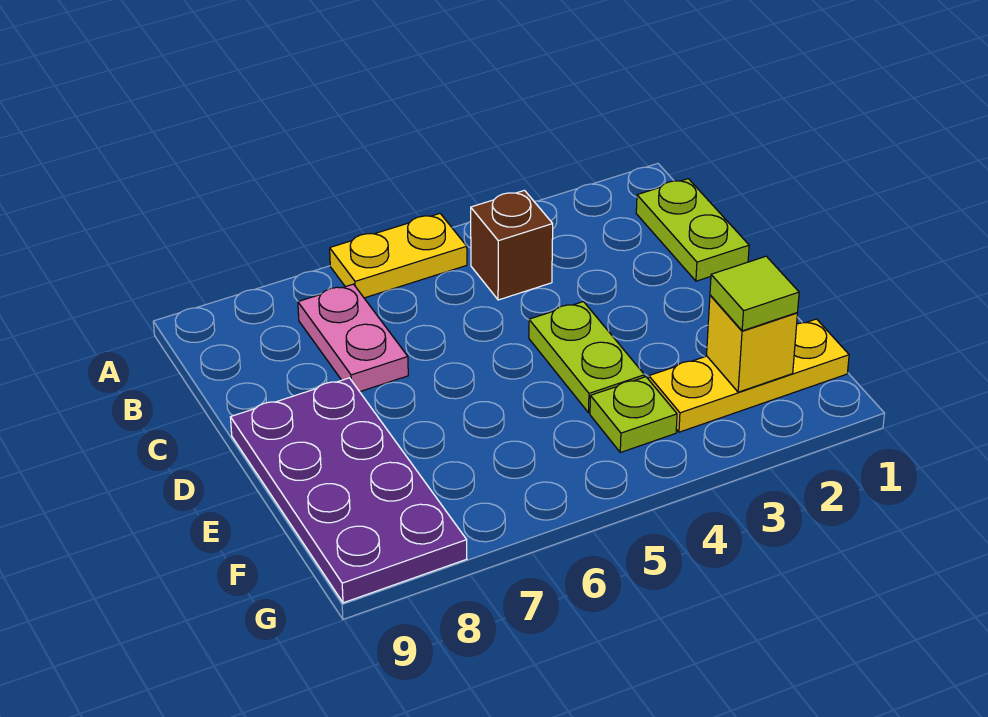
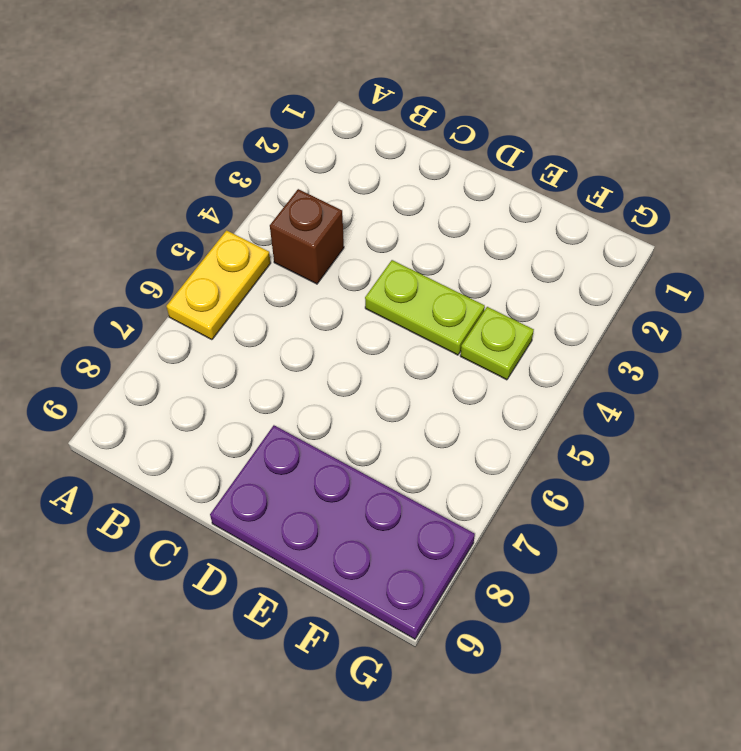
none -> lime plate B1:C1 level 1
none -> pink plate B7:C7 level 1

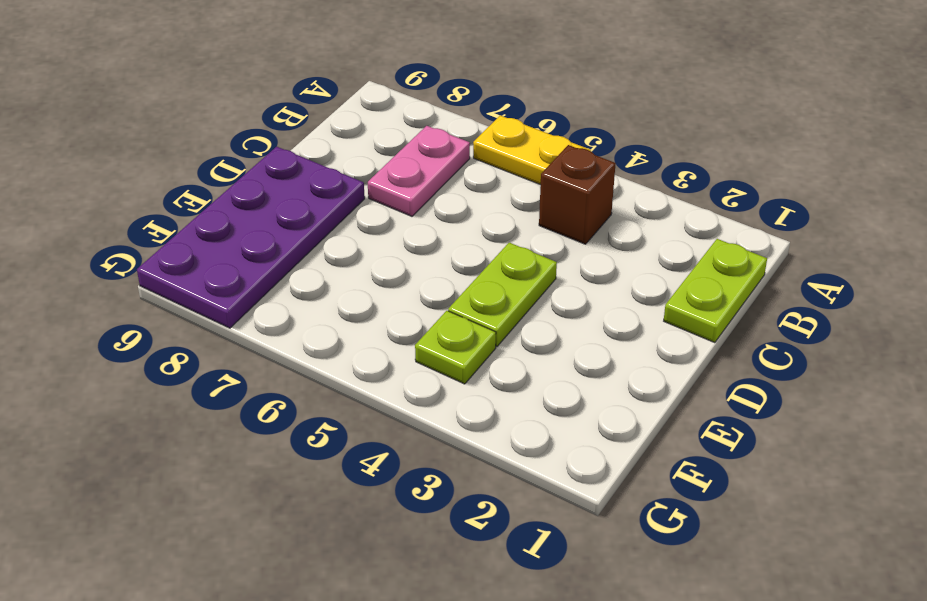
none -> yellow plate F1:F3 level 1
none -> yellow brick F2 level 2

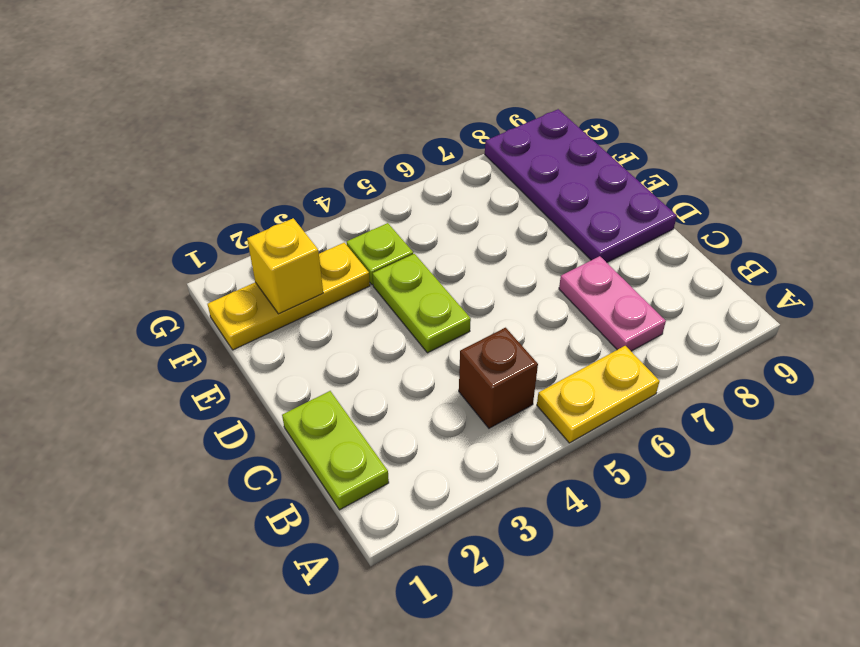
none -> lime tile F2 level 3

